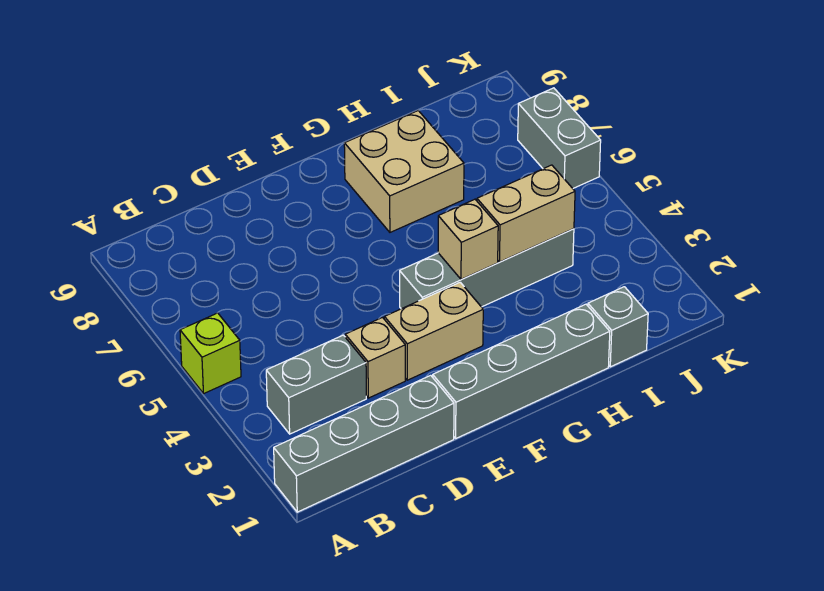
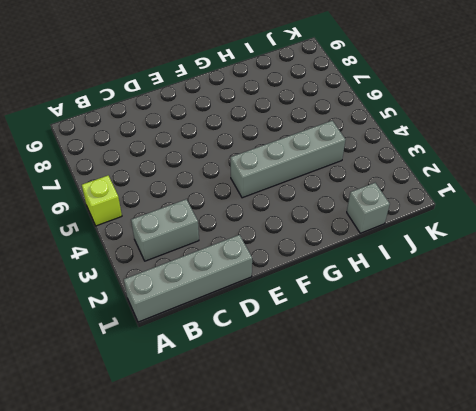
none -> tan brick D3 level 1
none -> grey brick E1:H1 level 1
none -> tan brick E3:F3 level 1

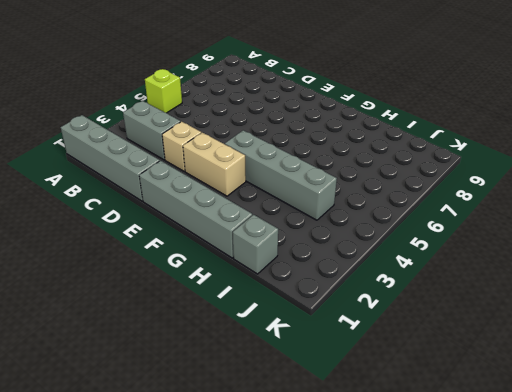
none -> tan brick G7:H8 level 1
none -> grey brick K6:K7 level 1
none -> tan brick G4 level 2

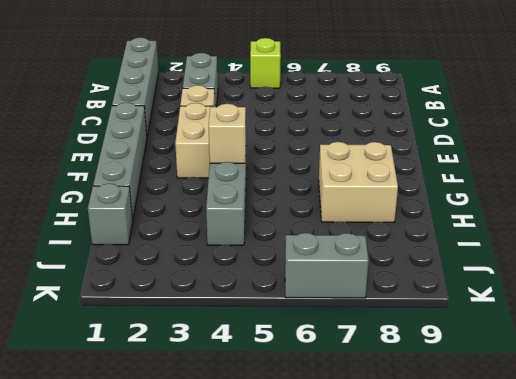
none -> tan brick H4:I4 level 2

